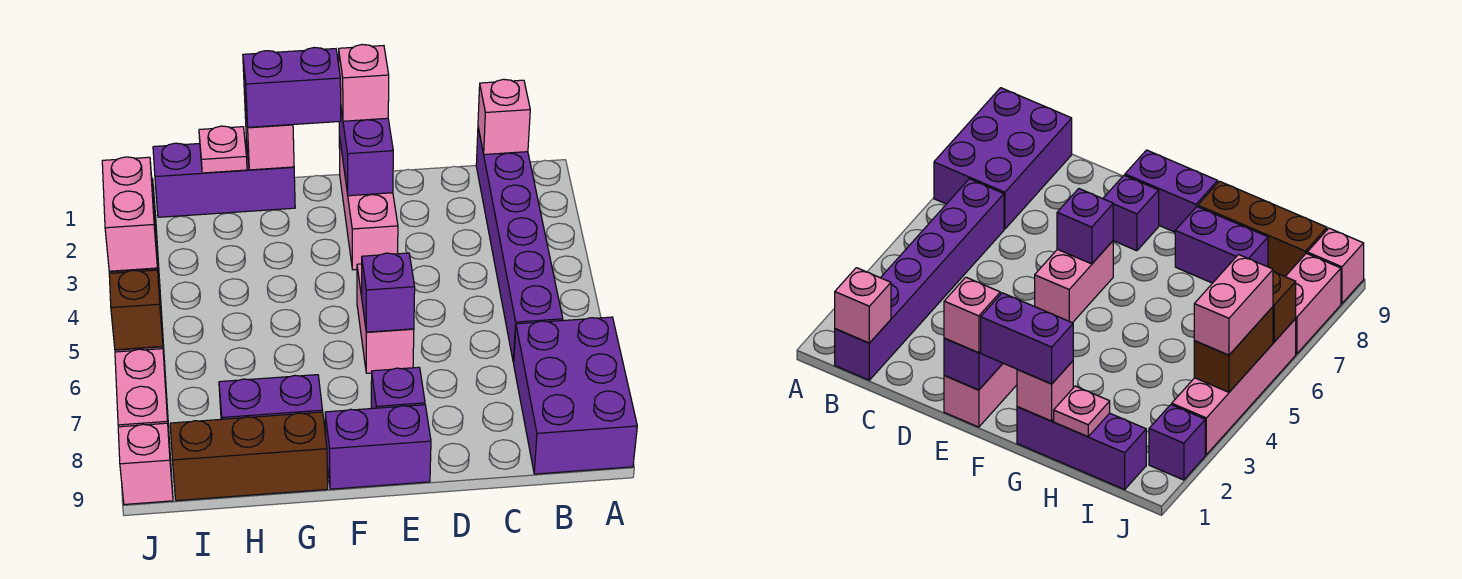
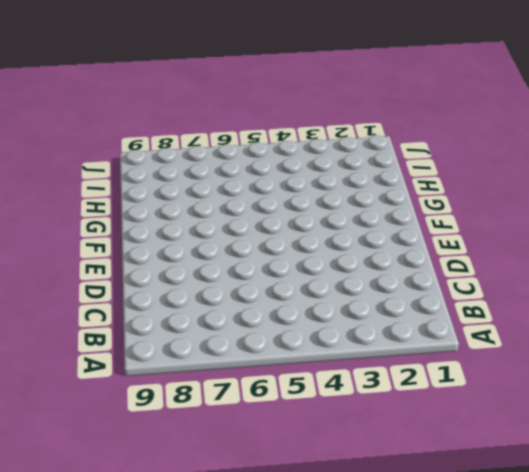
none -> purple brick A7:B9 level 1
none -> purple brick B1:B6 level 1
none -> pink brick E1:E3 level 1

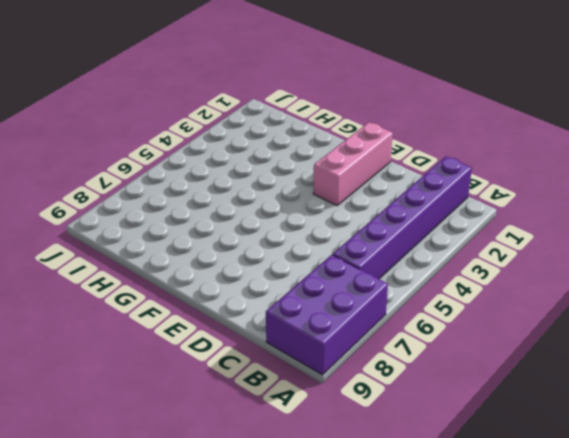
none -> pink brick E5:E6 level 1
none -> purple brick E8 level 1
none -> purple brick E9:F9 level 1

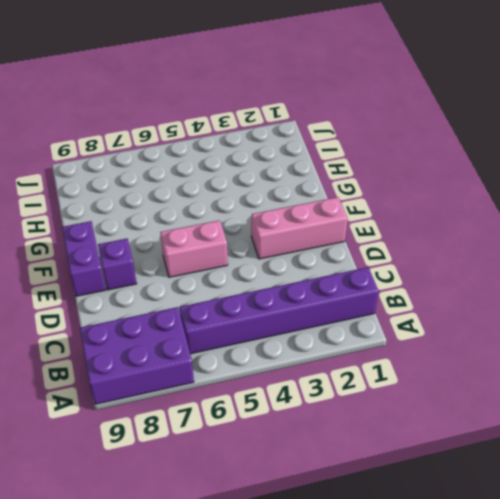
none -> purple brick G1:I1 level 1
none -> purple brick G8:H8 level 1
none -> brown brick G9:I9 level 1

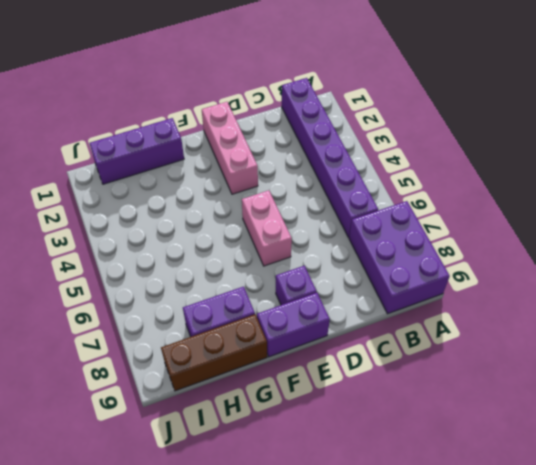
none -> purple brick J2 level 1
none -> pink brick J3:J6 level 1
none -> pink brick J7:J8 level 1

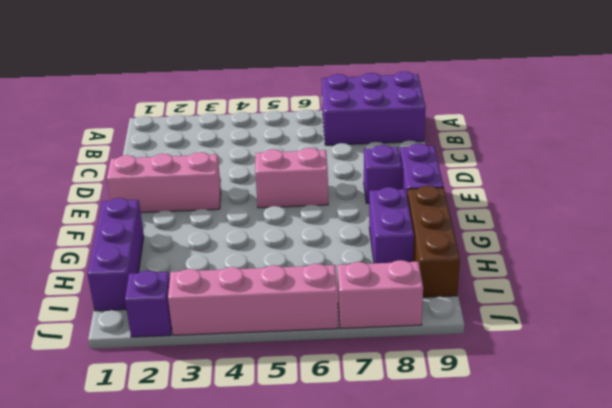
none -> purple brick B1:B6 level 1
none -> pink brick J9 level 1
none -> pink brick B1 level 2

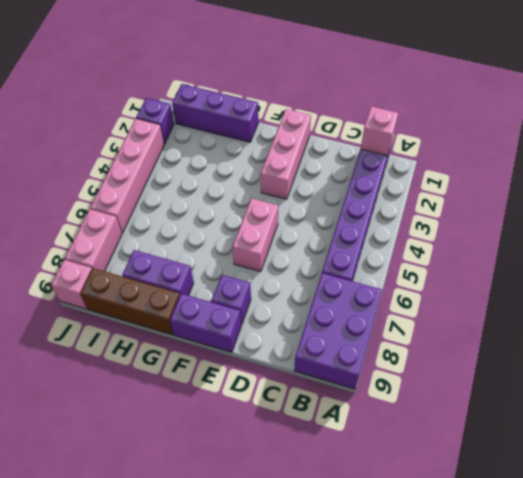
none -> purple brick E1:E2 level 2
none -> purple brick E6 level 2
none -> pink brick G1 level 2

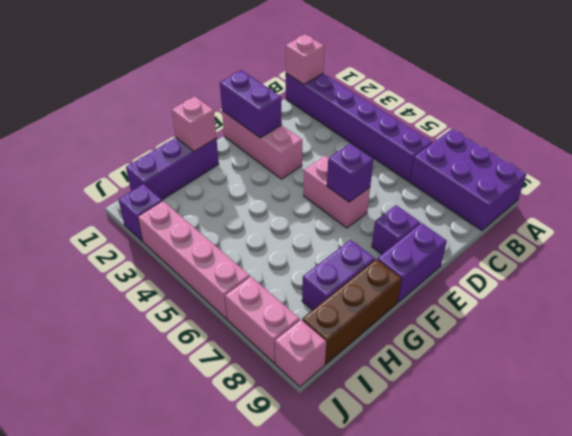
none -> pink plate H1 level 2
none -> brown brick J4:J5 level 2
none -> brown brick J6 level 2

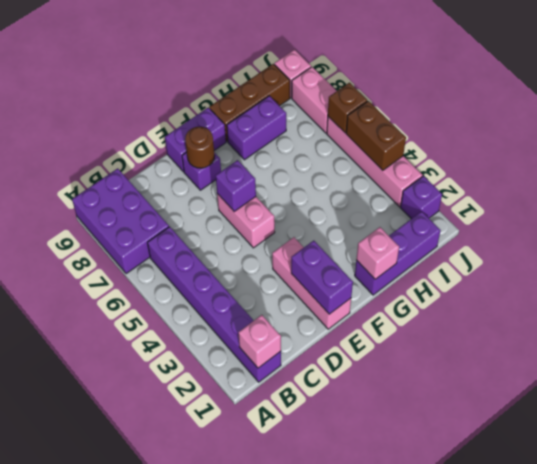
brown round brick E8 level 2 -> none
none -> pink plate H1 level 2
none -> pink brick E1 level 3
none -> purple brick F1:G1 level 3

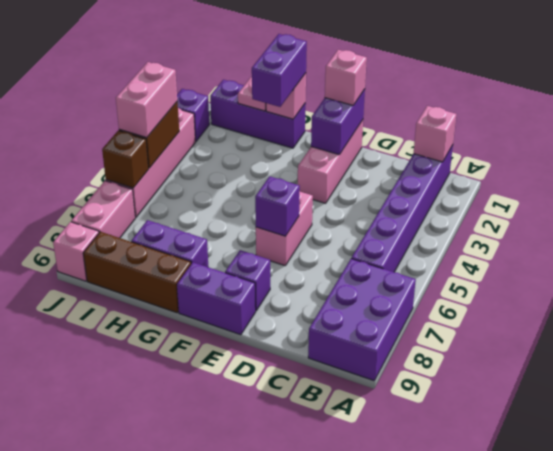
purple brick G1:G2 level 3 -> purple brick F1:G1 level 3

